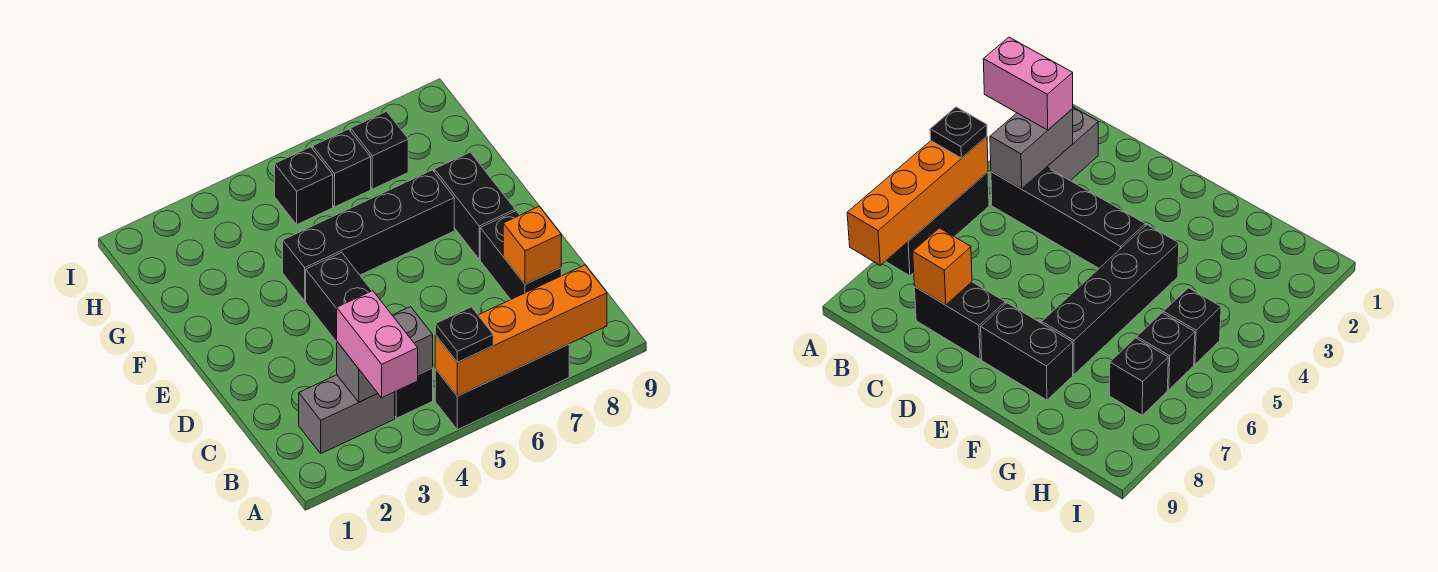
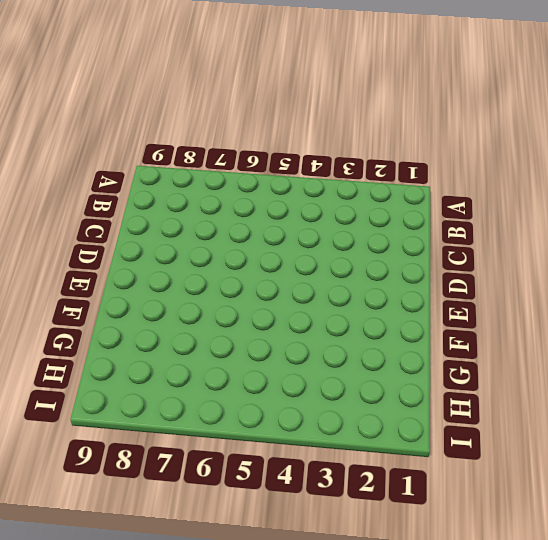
none -> black brick A5:A7 level 1
none -> grey brick B2:B3 level 1
none -> black brick B4:E4 level 1

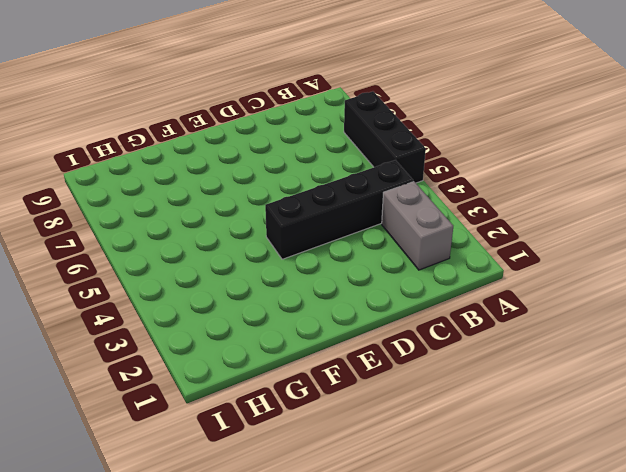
none -> black brick C8:D8 level 1
none -> black brick E8:F8 level 1
none -> black brick F4:F7 level 1

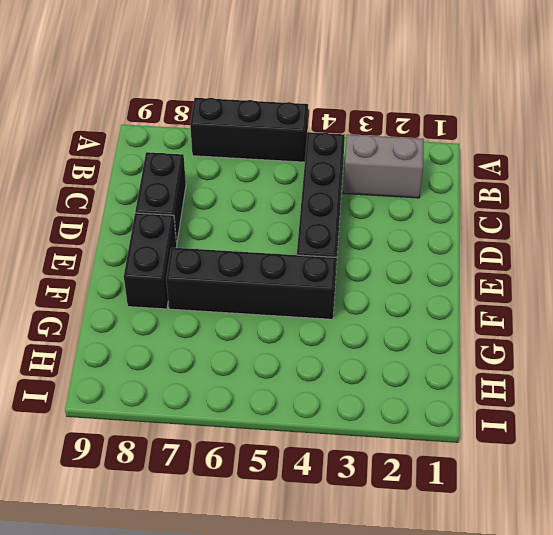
none -> black brick H5 level 1
none -> black brick H6 level 1
none -> black brick H7 level 1

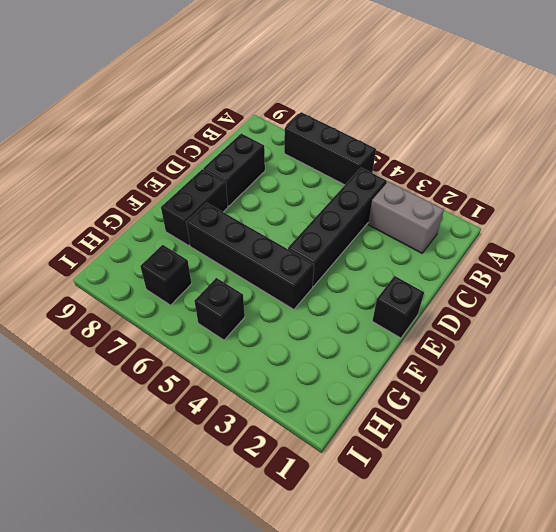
black brick E1 level 1 -> black brick H6 level 1
none -> orange brick A5:A8 level 2
none -> grey brick B3:B4 level 2
none -> orange brick C8 level 2

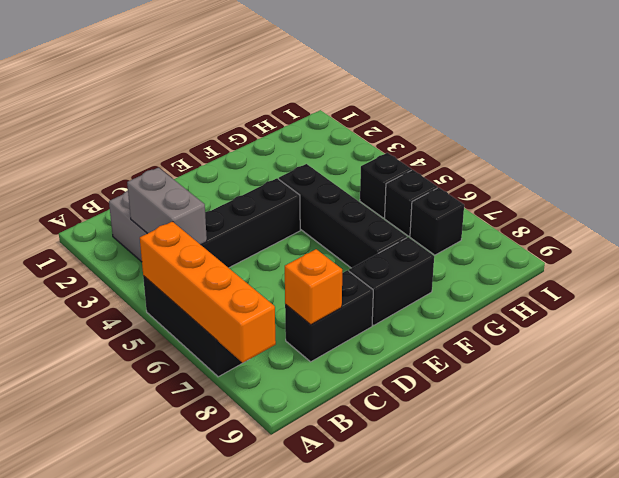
none -> pink brick A3:B3 level 3
none -> black plate A5 level 3

